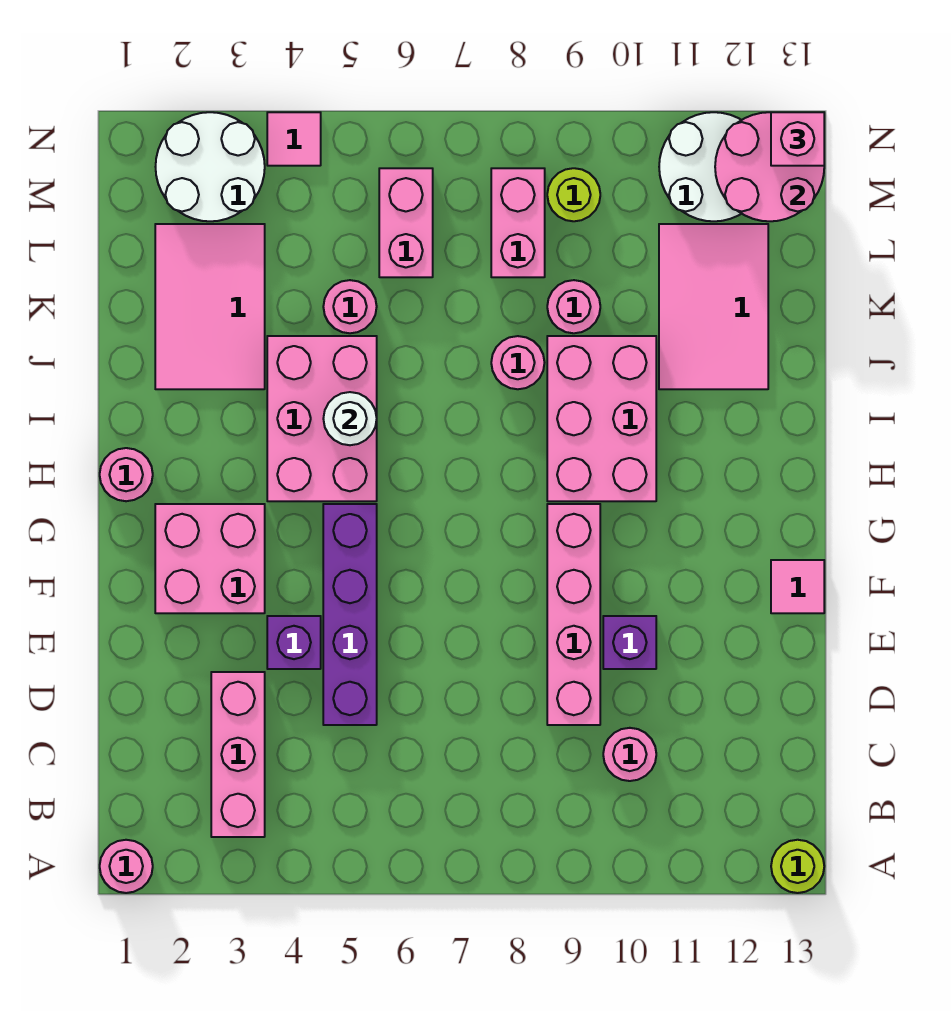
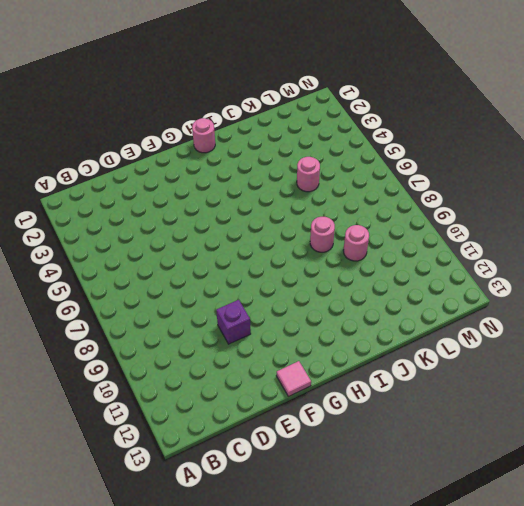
none -> pink round brick A1 level 1
none -> lime round brick A13 level 1
none -> pink brick B3:D3 level 1

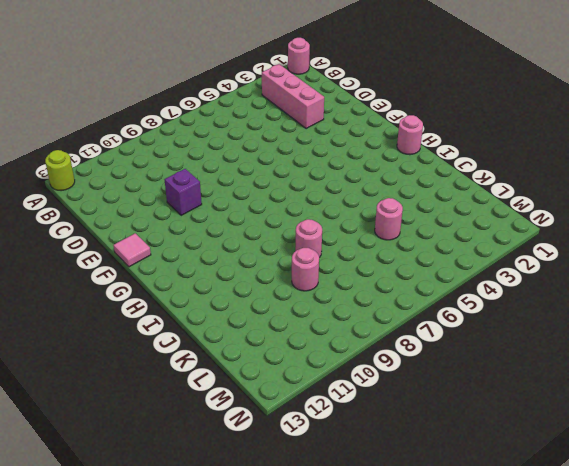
none -> pink round brick C10 level 1
none -> purple brick D5:G5 level 1
none -> pink brick D9:G9 level 1

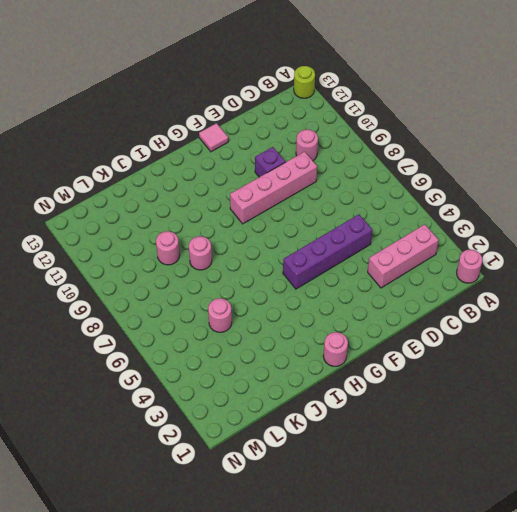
none -> purple brick E4 level 1
none -> pink brick F2:G3 level 1
none -> pink brick H4:J5 level 1

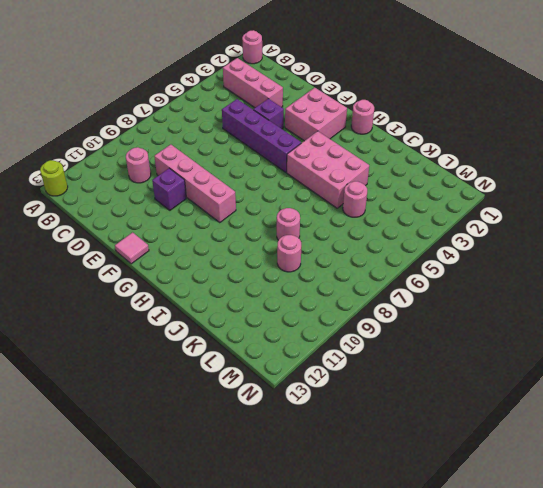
none -> pink brick H9:J10 level 1
none -> pink tile J2:L3 level 1
none -> pink tile J11:L12 level 1

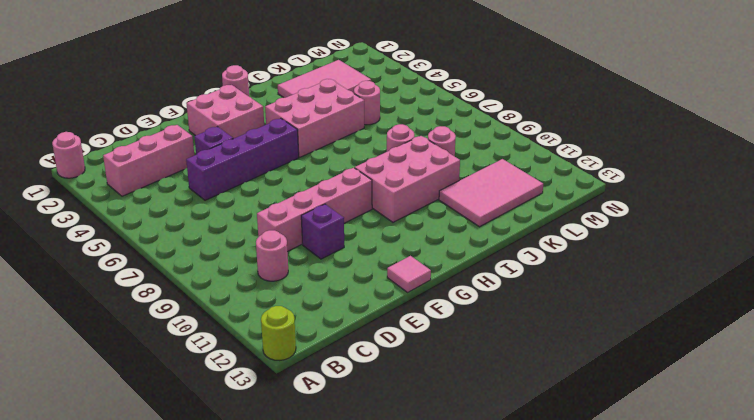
none -> pink brick L6:M6 level 1
none -> pink brick L8:M8 level 1
none -> white round brick M2:N3 level 1

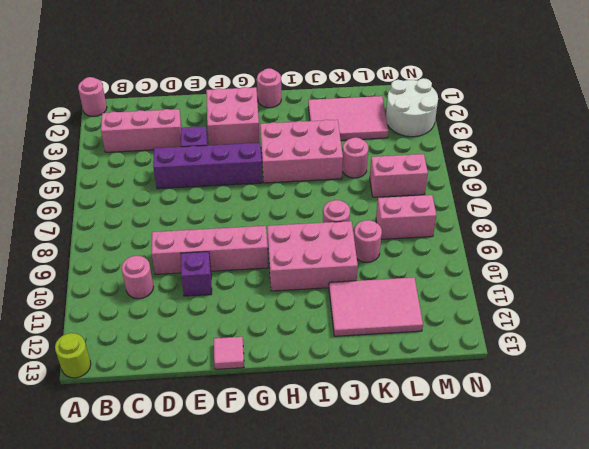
none -> lime round brick M9 level 1
none -> white round brick M11:N12 level 1
none -> pink tile N4 level 1

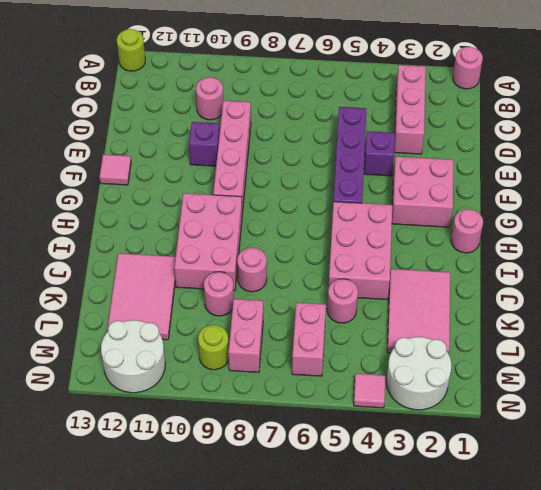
none -> white round brick I5 level 2
none -> pink round brick M12:N13 level 2
none -> pink brick N13 level 3

